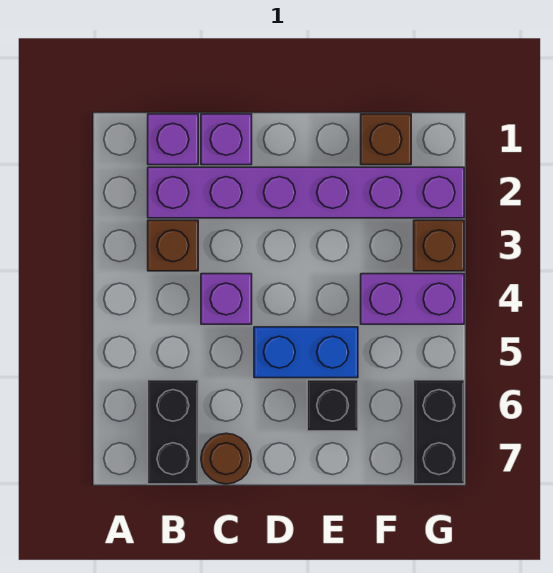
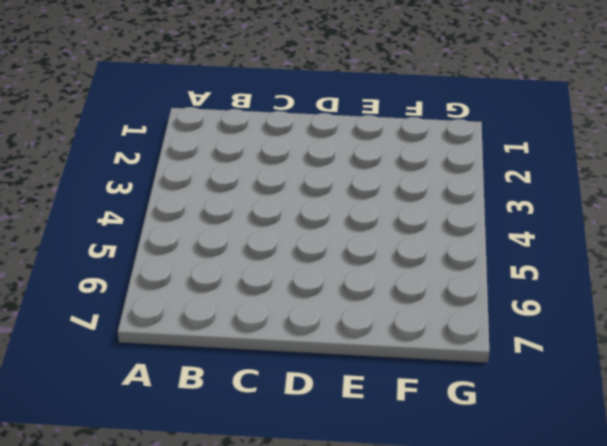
none -> purple brick B1 level 1
none -> purple brick B2:G2 level 1
none -> brown brick B3 level 1

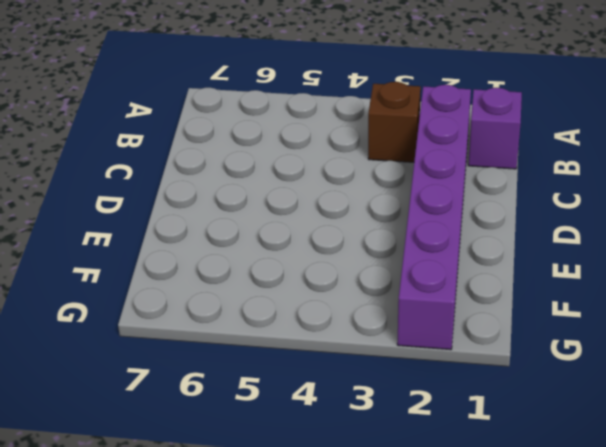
none -> black brick B6:B7 level 1
none -> purple brick C1 level 1
none -> purple brick C4 level 1

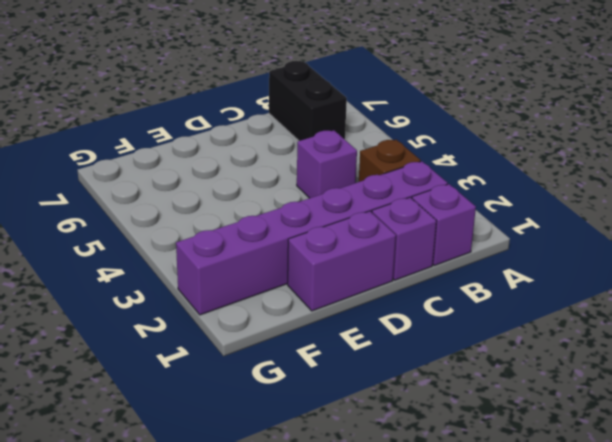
purple brick D1:E1 level 1 -> purple brick F4:G4 level 1
none -> brown round brick C7 level 1
none -> blue brick D5:E5 level 1
none -> black brick E6 level 1

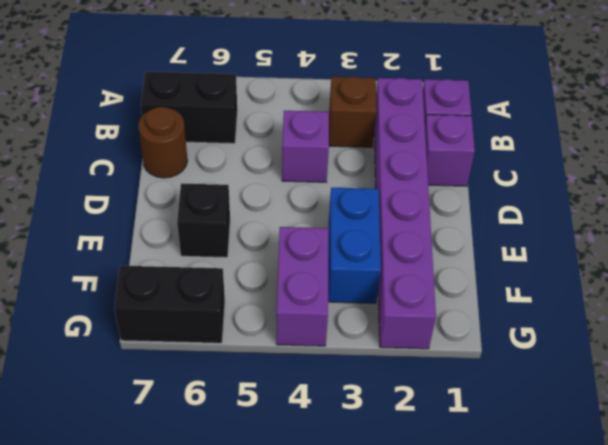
blue brick E3:F3 level 1 -> blue brick D5:E5 level 1
none -> brown brick F1 level 1
none -> brown brick G3 level 1

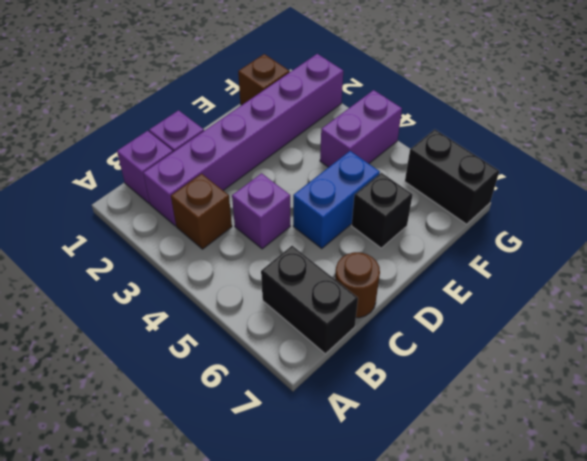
none -> brown brick G3 level 1

